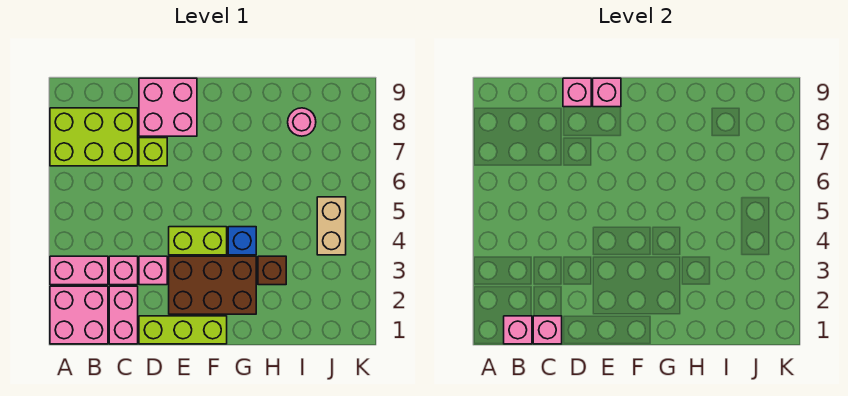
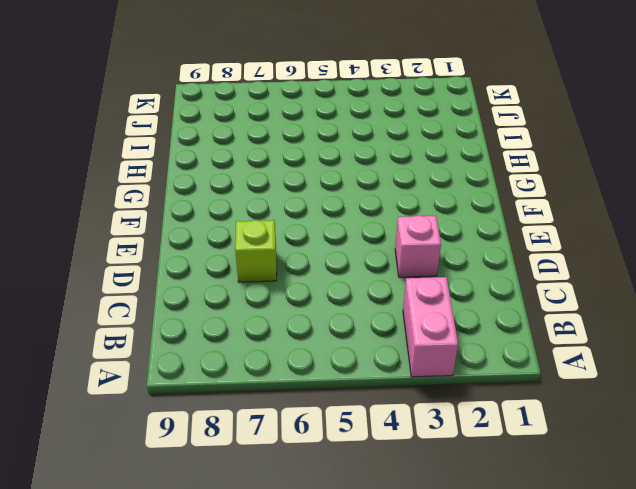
none -> pink brick A1:B2 level 1
none -> lime brick A7:C8 level 1
none -> pink brick C1:C2 level 1

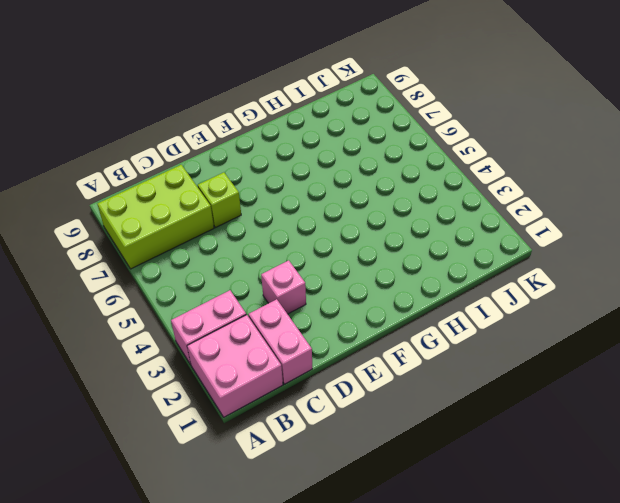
none -> pink brick C3 level 1
none -> lime brick D1:F1 level 1
none -> pink brick D8:E9 level 1

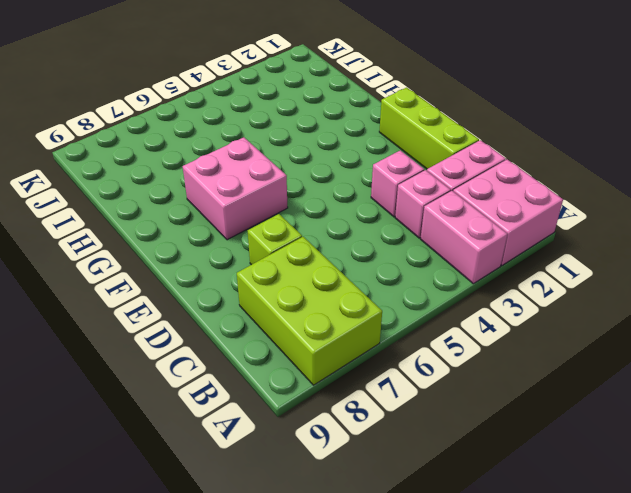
pink brick F6:G7 level 1 -> pink brick D8:E9 level 1
none -> brown brick E2:G3 level 1
none -> lime brick E4:F4 level 1
none -> blue brick G4 level 1

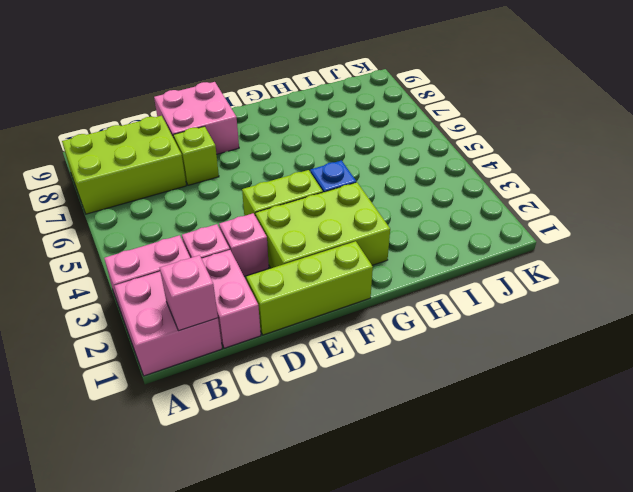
lime brick E2:G3 level 1 -> brown brick E2:G3 level 1
none -> brown brick H3 level 1
none -> pink round brick I8 level 1
none -> tan brick J4:J5 level 1

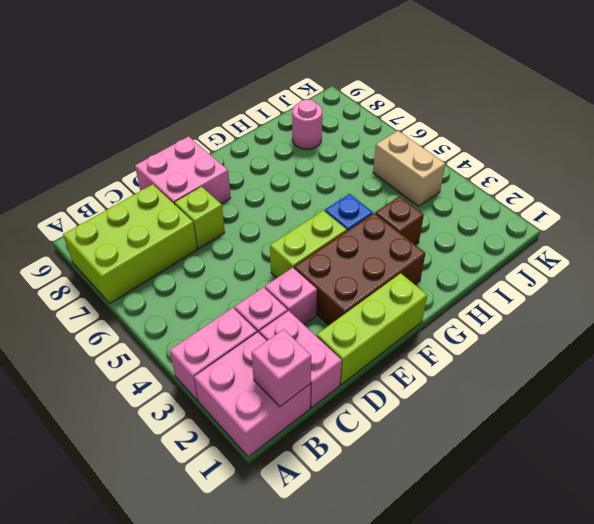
none -> pink brick C1 level 2
none -> pink brick D9 level 2
none -> pink brick E9 level 2

